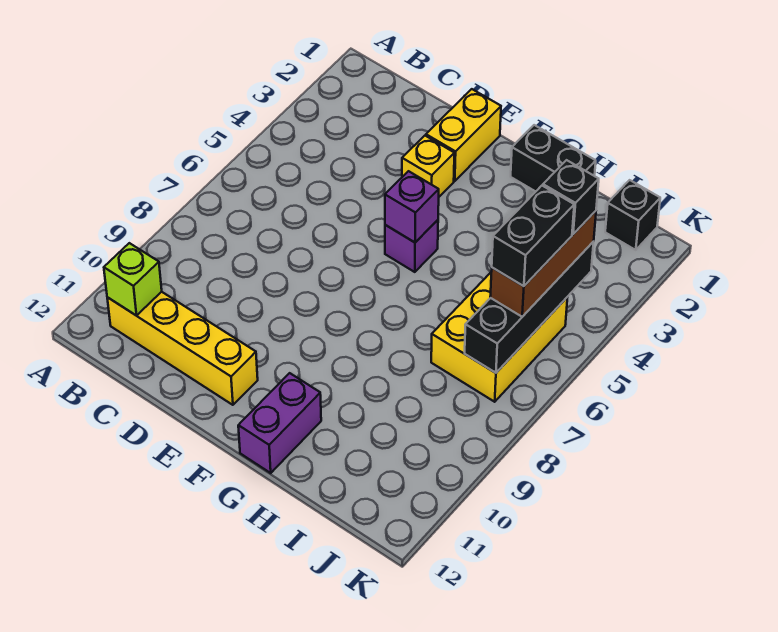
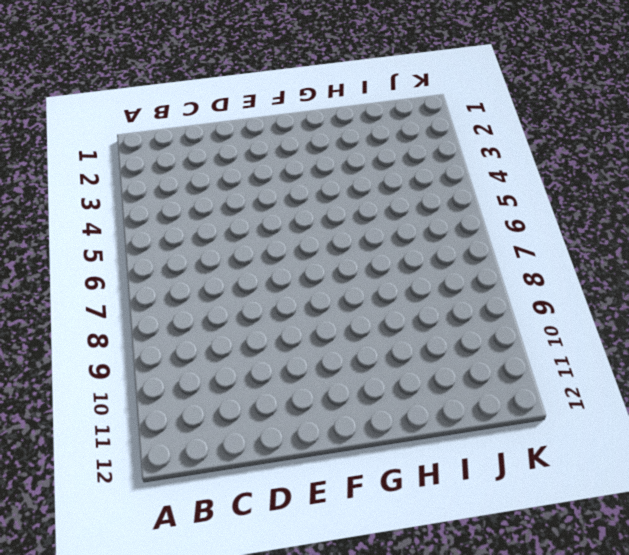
none -> yellow brick B11:E11 level 1
none -> yellow brick E1:E2 level 1
none -> yellow brick E3 level 1

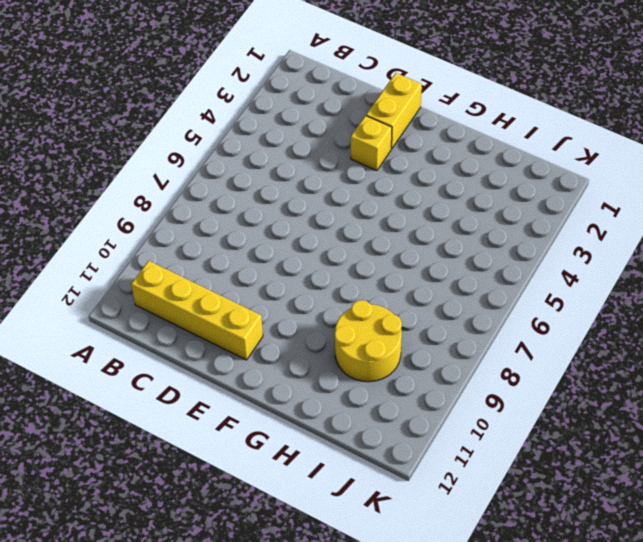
yellow round brick H9:I10 level 1 -> none
none -> purple brick F5 level 1
none -> black brick G1:H1 level 1
none -> purple brick G11:G12 level 1

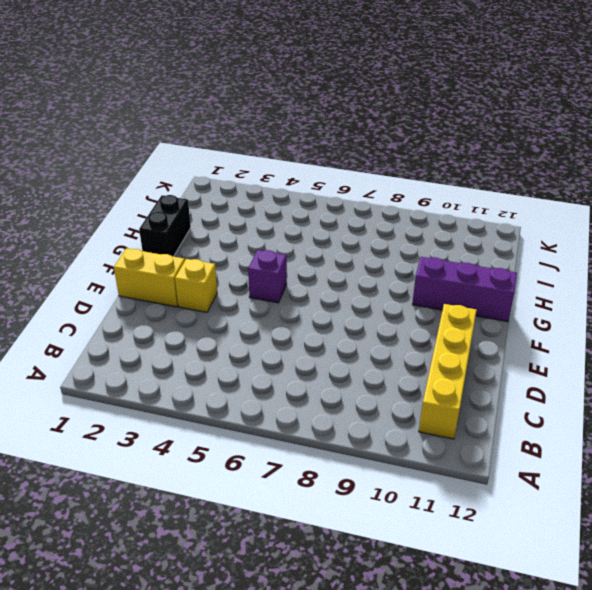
purple brick G10:G12 level 1 -> purple brick G11:G12 level 1
none -> yellow brick I5:J7 level 1
none -> black brick J1 level 1
none -> lime brick B11 level 2

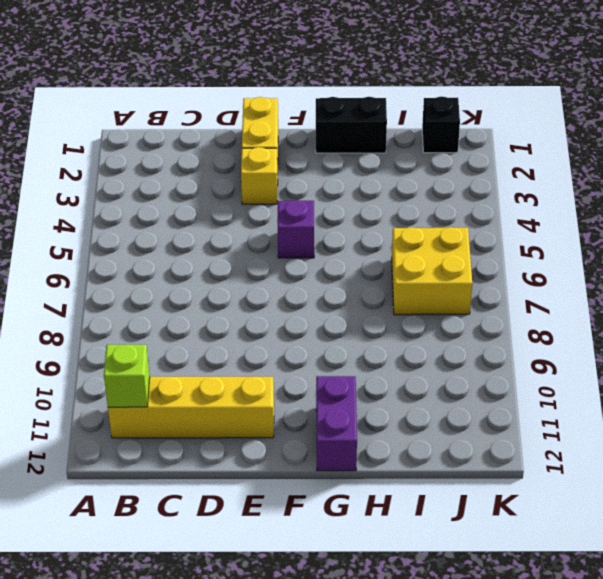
yellow brick I6:J7 level 1 -> yellow brick I5:J7 level 1
none -> purple brick F5 level 2
none -> black brick J4:J7 level 2
none -> brown brick J4:J6 level 3

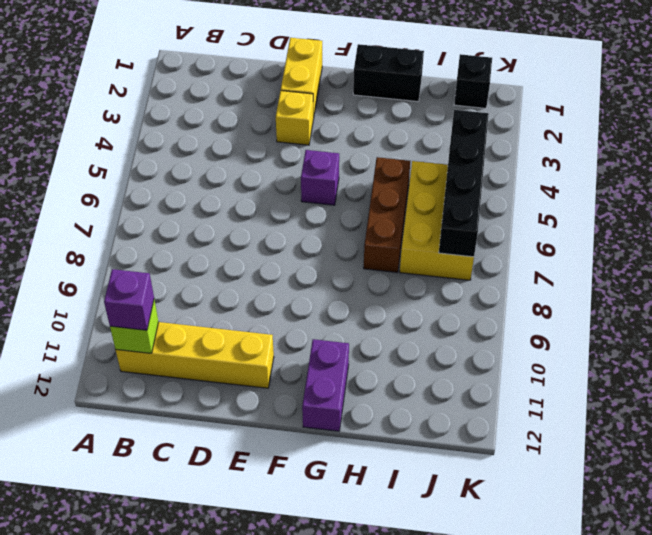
purple brick B11 level 3 -> purple brick F5 level 2
brown brick H5:H7 level 1 -> brown brick J4:J6 level 3
none -> black brick J4 level 4
none -> black brick J5:J6 level 4

